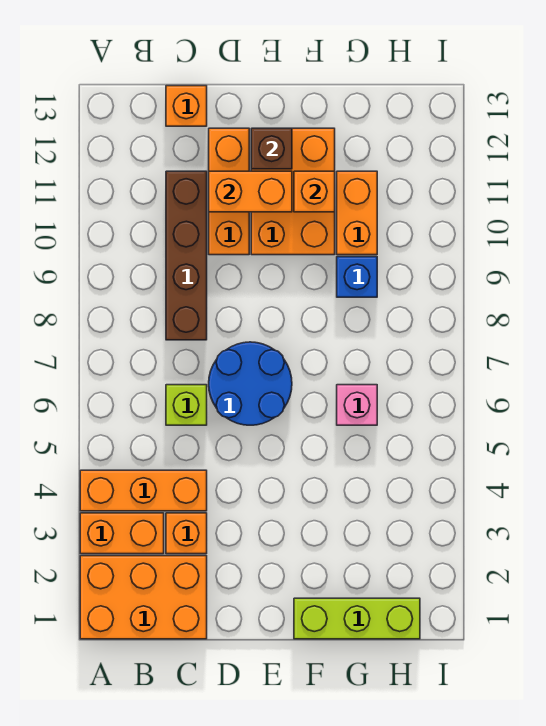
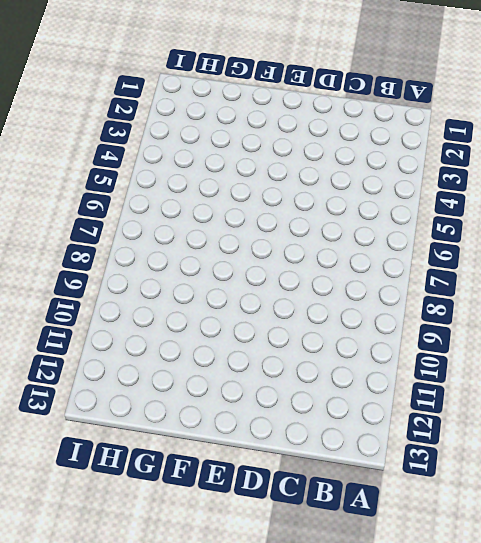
none -> orange brick A1:C2 level 1
none -> orange brick A3:B3 level 1
none -> orange brick A4:C4 level 1

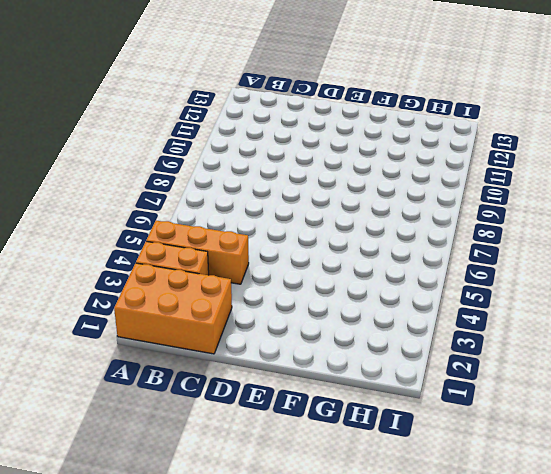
none -> orange brick C3 level 1
none -> lime brick C6 level 1
none -> brown brick C8:C11 level 1

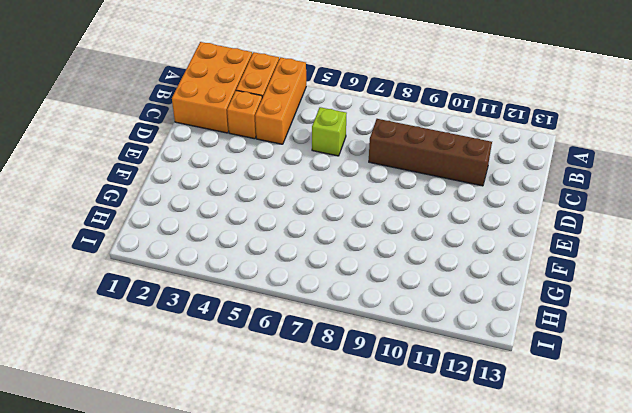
none -> orange brick C13 level 1
none -> blue round brick D6:E7 level 1
none -> orange brick D10:D12 level 1

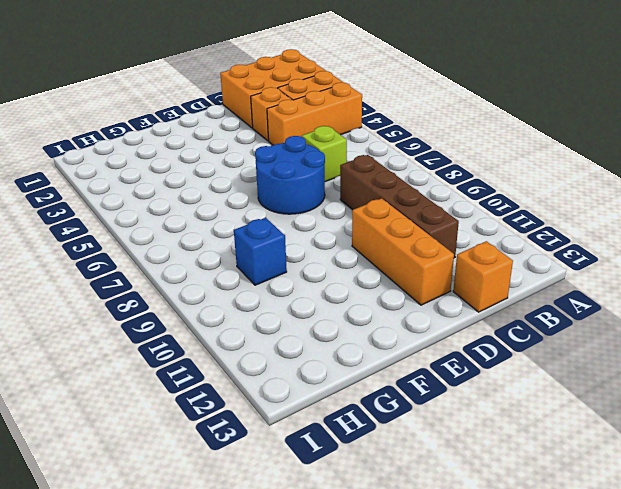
none -> orange brick E10:F12 level 1
none -> lime brick F1:H1 level 1
none -> pink brick G6 level 1

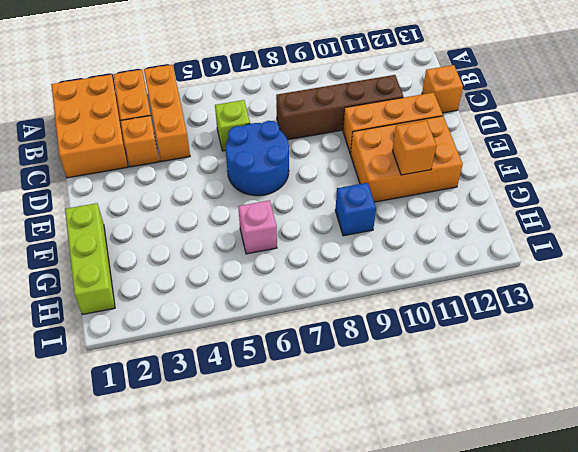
none -> orange brick G10:G11 level 1
none -> orange brick D11:E11 level 2
none -> brown brick E12 level 2

